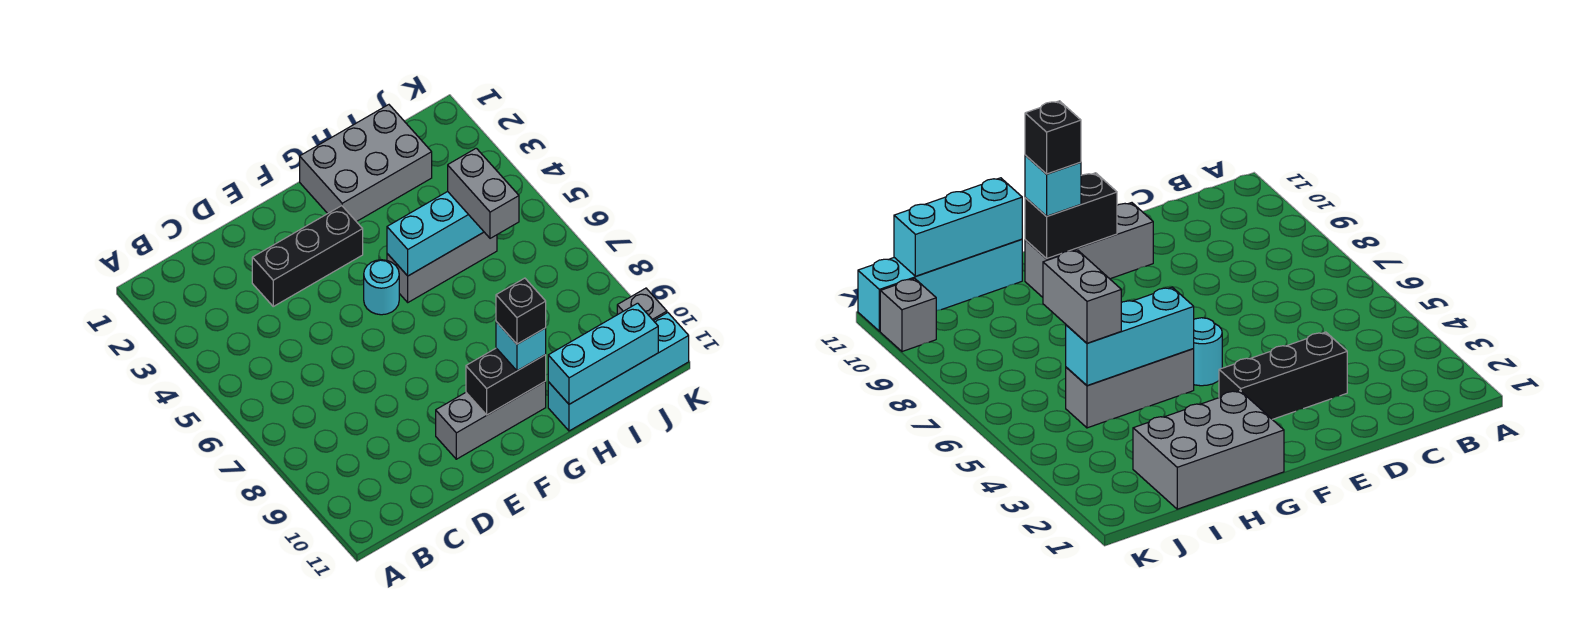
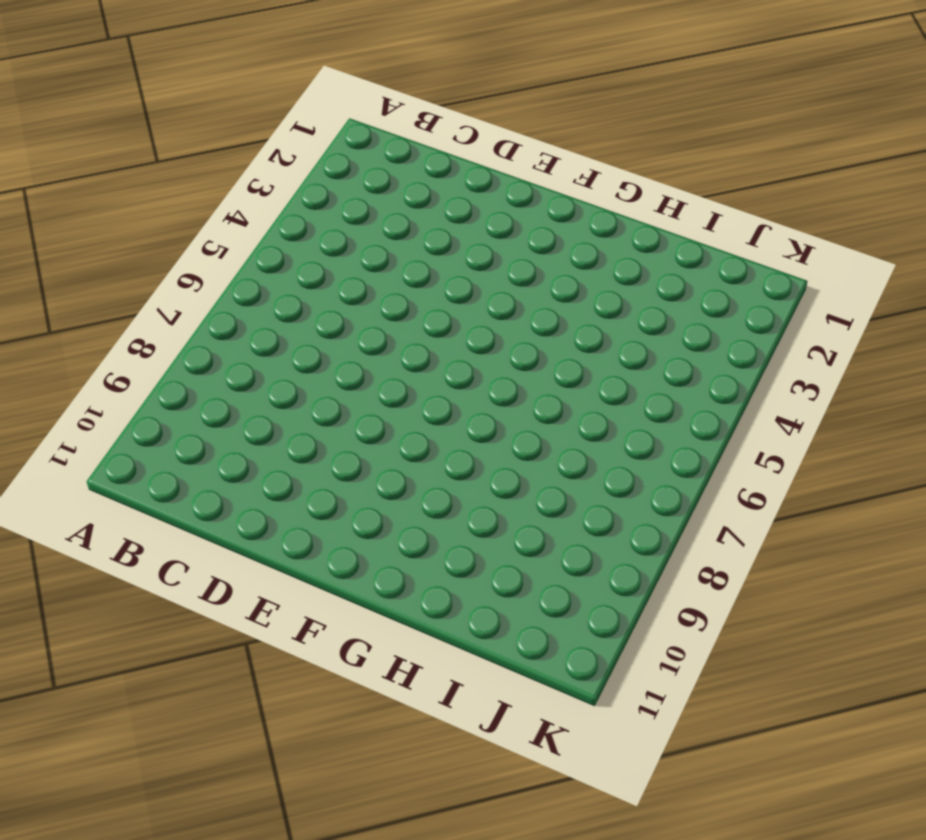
none -> black brick D3:F3 level 1
none -> grey brick E10:G10 level 1
none -> cyan round brick F5 level 1

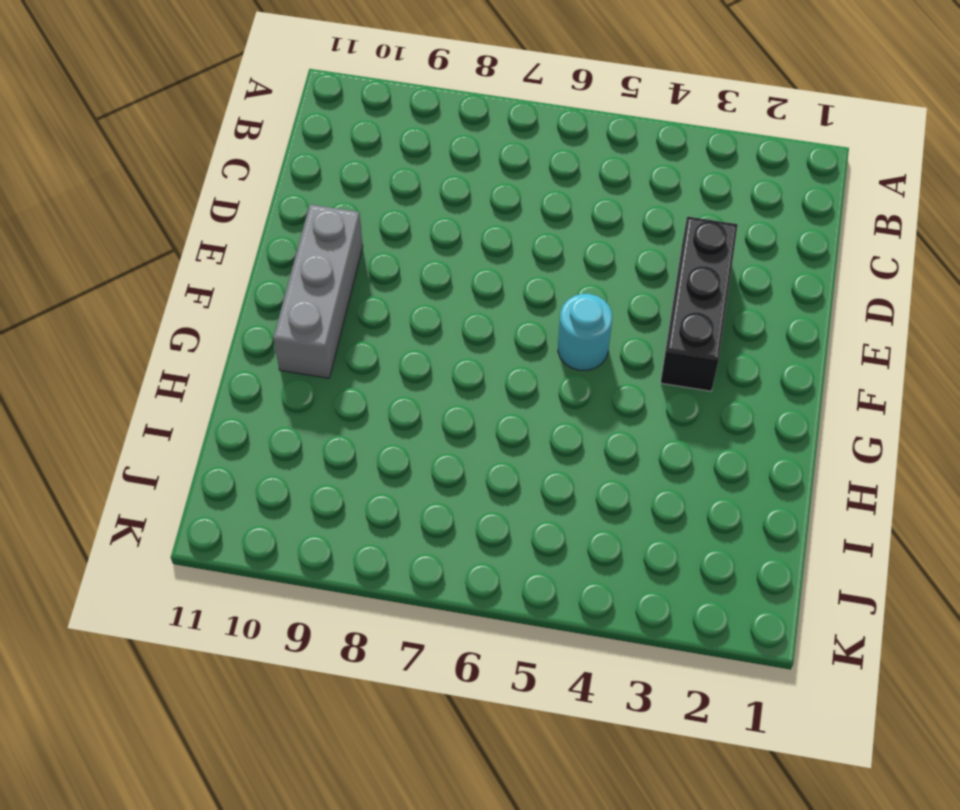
none -> grey brick G1:I2 level 1
none -> grey brick G5:I5 level 1
none -> cyan brick H11:K11 level 1

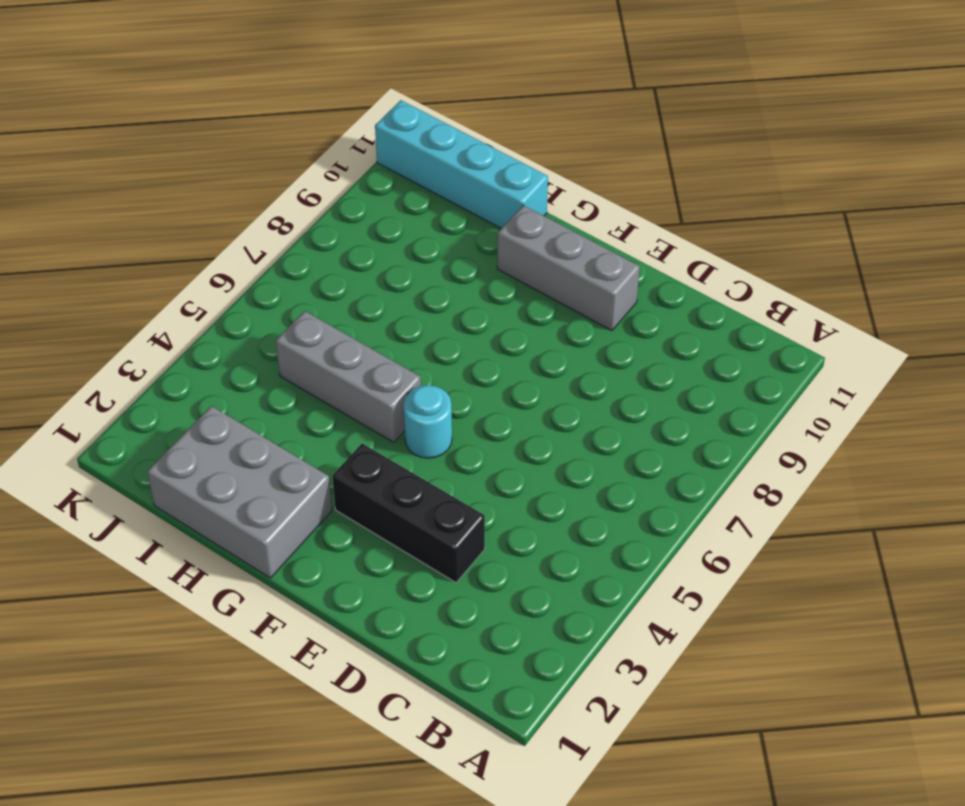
none -> grey brick K10 level 1
none -> black brick F10:G10 level 2
none -> cyan brick G5:I5 level 2

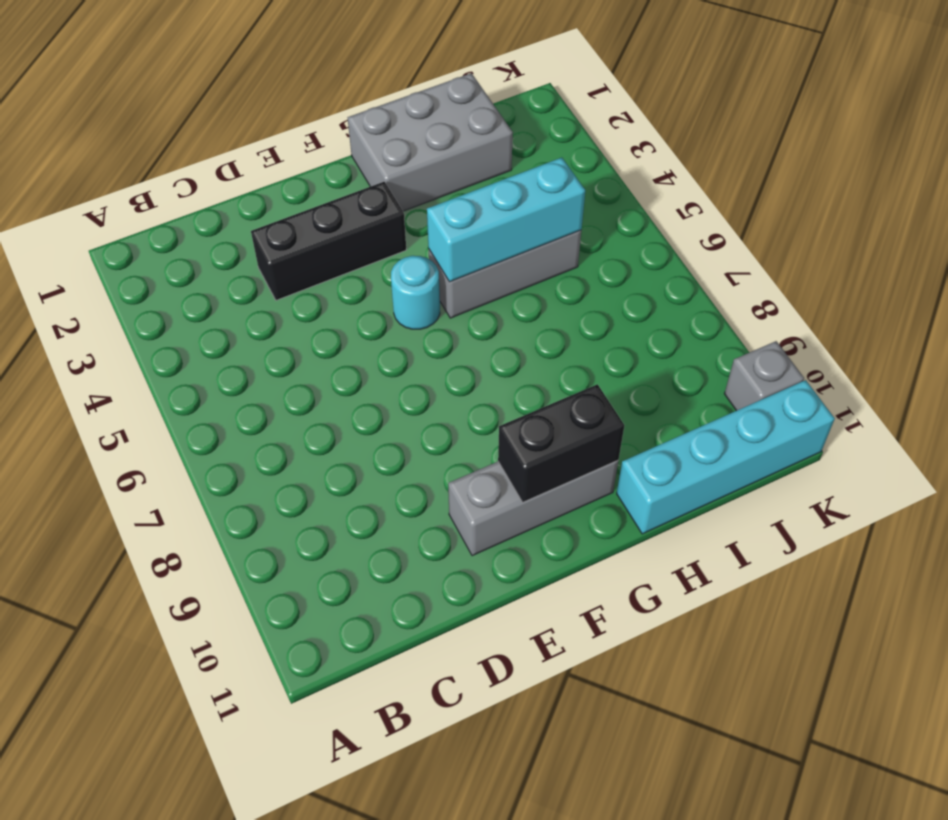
none -> cyan brick H11:J11 level 2
none -> cyan brick G10 level 3
none -> grey brick I5:I6 level 3

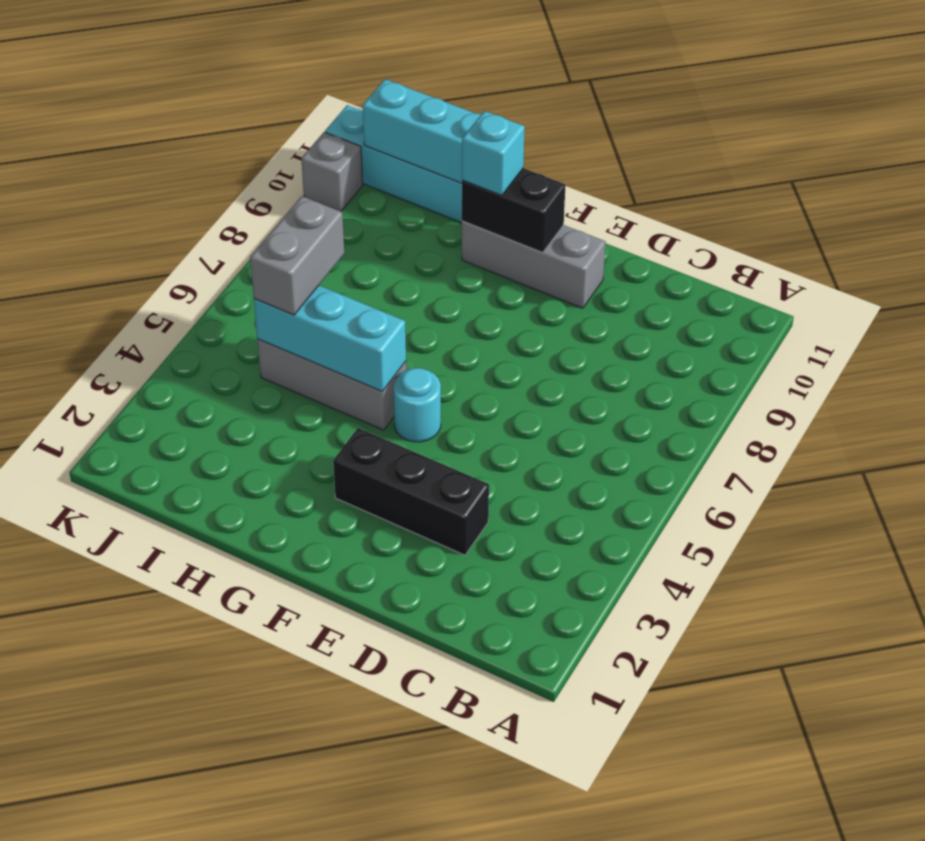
none -> grey brick G1:I2 level 1
none -> black brick G10 level 4

